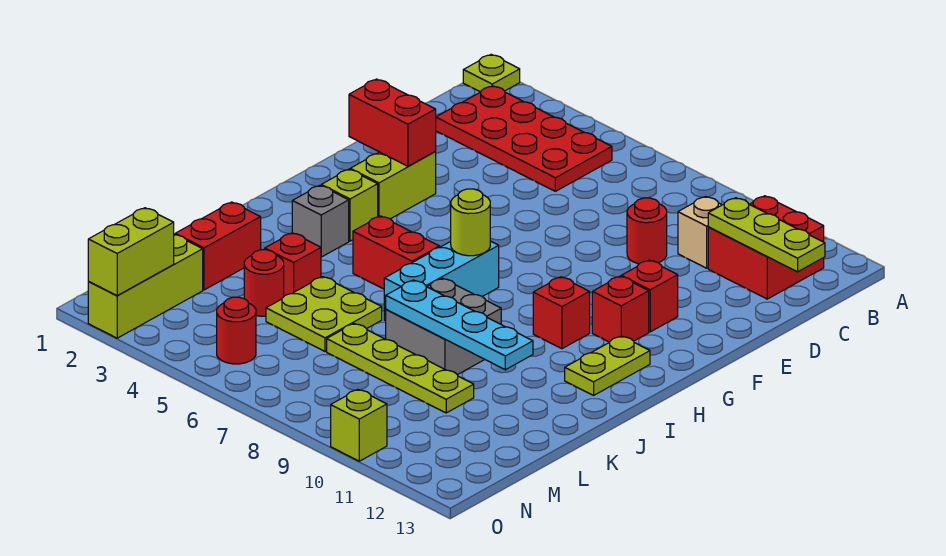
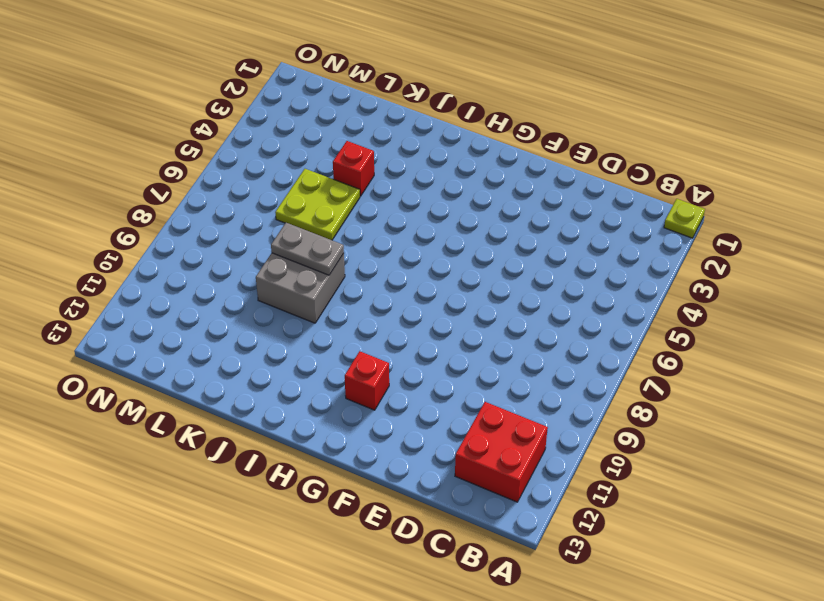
grey plate J8:K8 level 2 -> cyan plate K8:K11 level 2
none -> red plate B2:C5 level 1
none -> tan brick C10 level 1
none -> red round brick D9 level 1

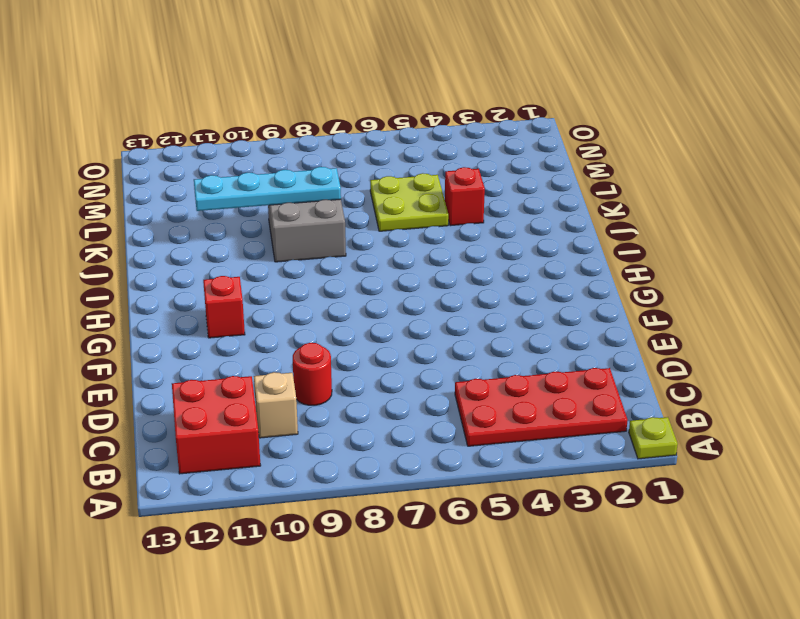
none -> lime brick F3:G3 level 1
none -> red brick F11 level 1
none -> lime brick H3 level 1

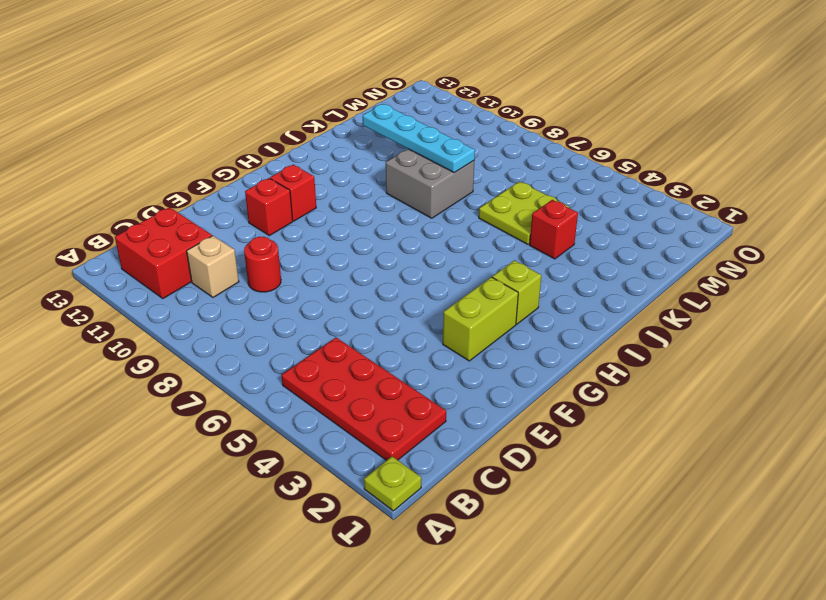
none -> cyan brick H7:J7 level 1
none -> red brick H10 level 1
none -> lime plate H12:I12 level 1

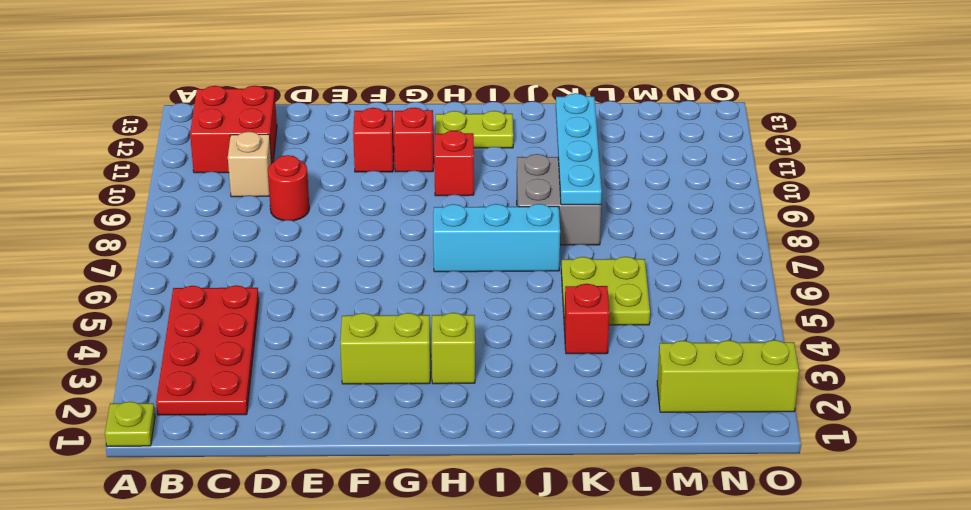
none -> grey brick I3 level 1
none -> red brick I5:I6 level 1
none -> red brick K2:L2 level 1

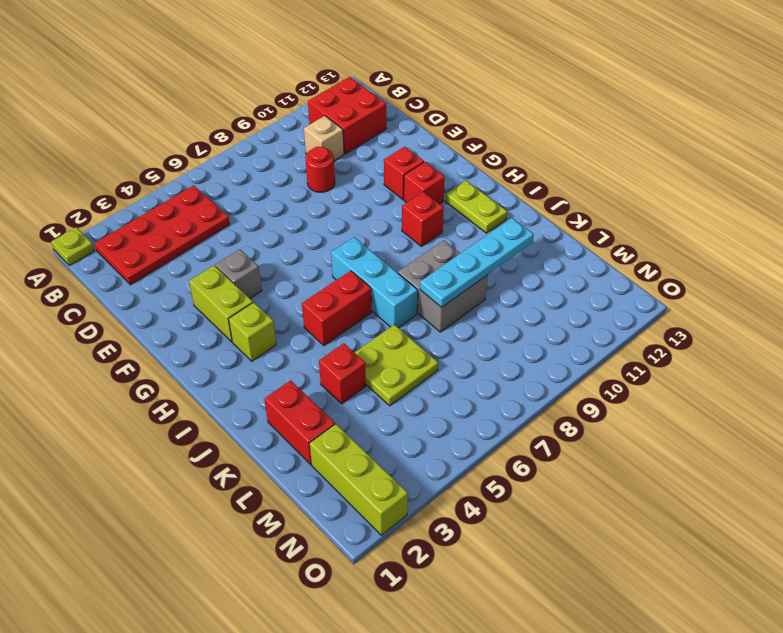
grey brick F4 level 1 -> grey brick I3 level 1
none -> red round brick L4 level 1
none -> lime plate L7:L10 level 1
none -> red round brick N5 level 1

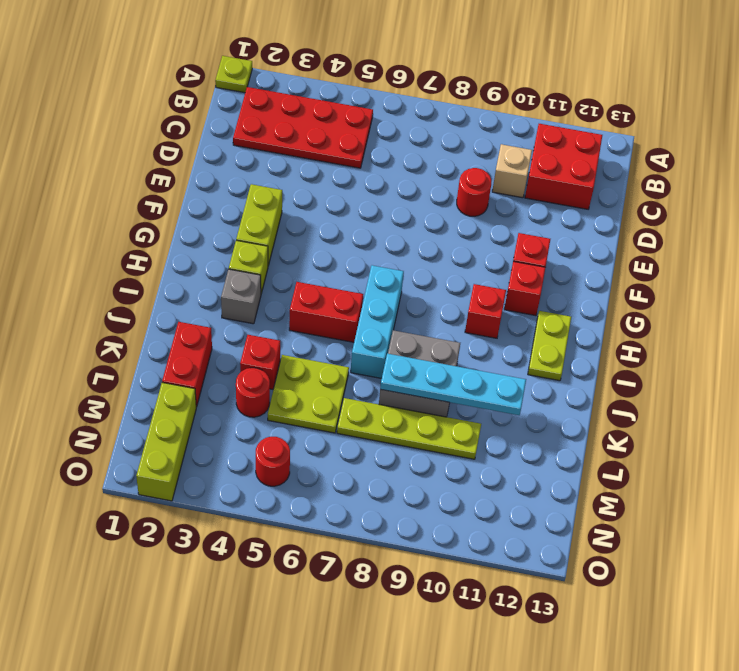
none -> lime brick O10 level 1
none -> lime plate C11:C13 level 2
none -> red brick F2:F3 level 2

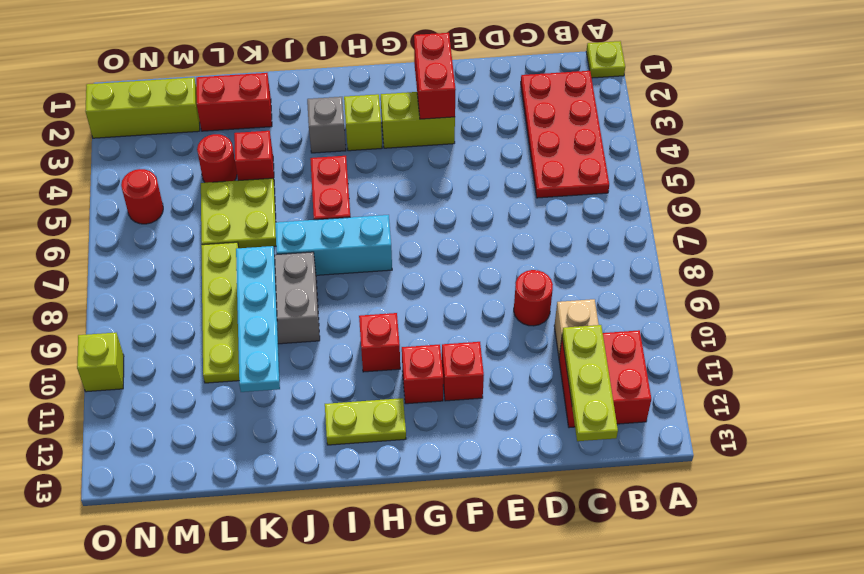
none -> lime round brick H7 level 2
none -> lime brick N2:O2 level 2

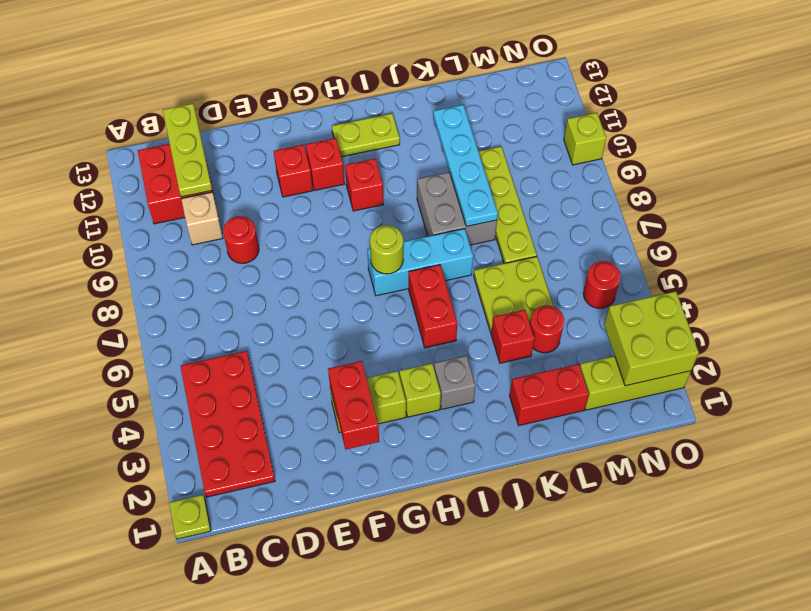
lime brick N2:O3 level 2 -> lime brick N2:O2 level 2

